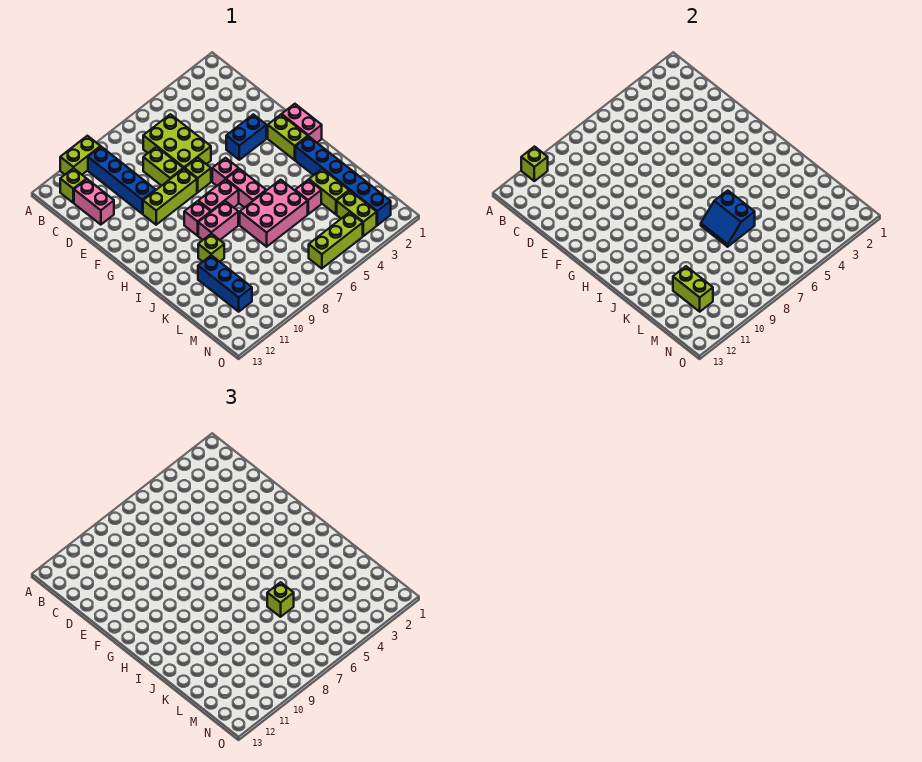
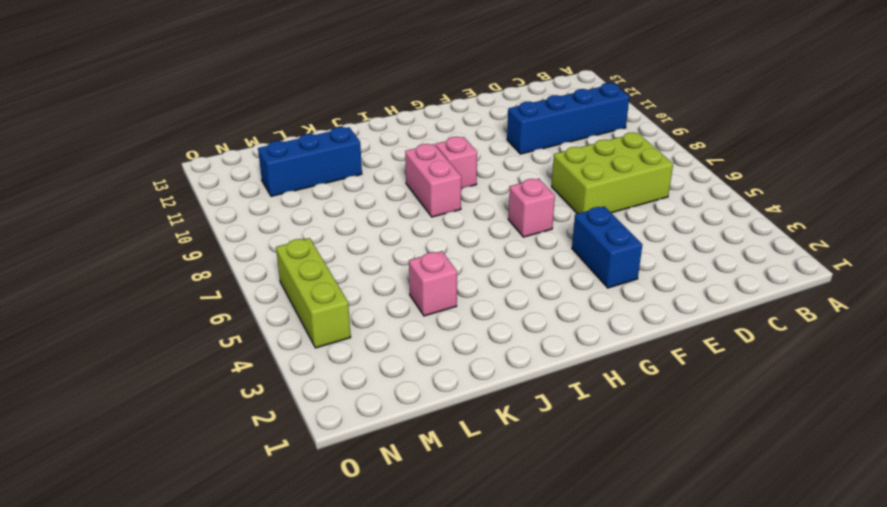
none -> lime brick A10:A11 level 1
none -> lime brick B12 level 1
none -> pink brick C12:D12 level 1

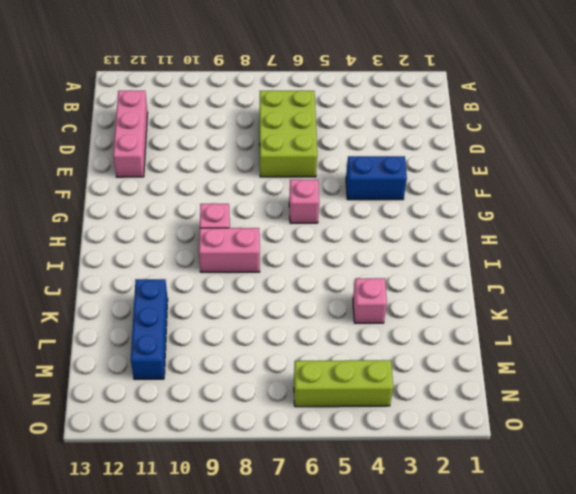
pink brick C12:E12 level 1 -> pink brick C12:D12 level 1
none -> lime brick A10:A11 level 1
none -> blue brick B10:E10 level 1
none -> lime brick B12 level 1

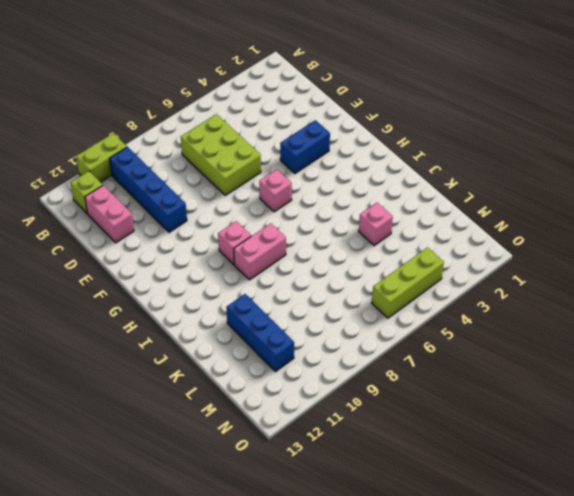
none -> lime brick D8:E8 level 1
none -> lime brick F7 level 1
none -> lime brick F8:F10 level 1

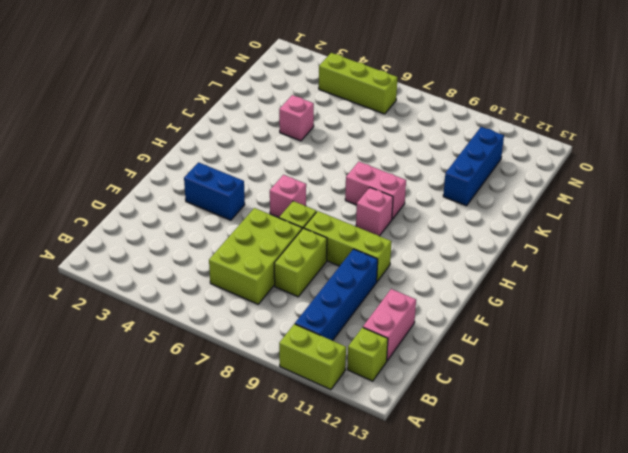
none -> pink brick G1:H1 level 1
none -> lime brick G2:H2 level 1
none -> pink brick H6:I6 level 1

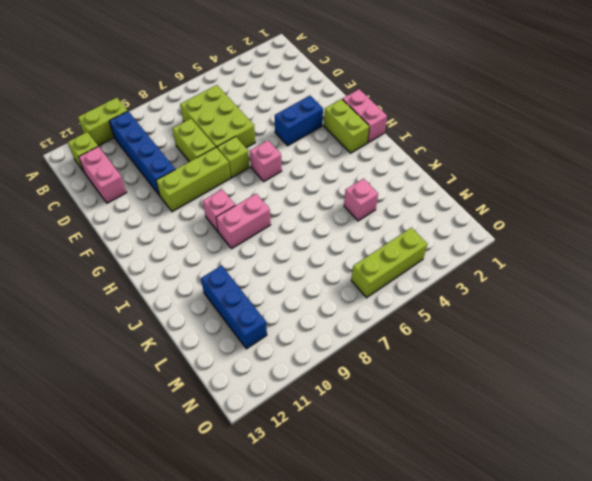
none -> pink brick H6:I6 level 1
none -> pink brick H7:H8 level 1
none -> blue brick I2:N2 level 1

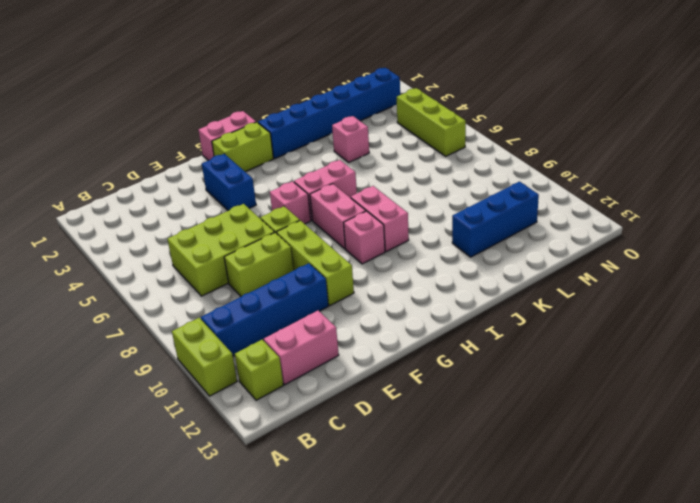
none -> pink brick J5:K7 level 1
none -> lime brick J10 level 1
none -> lime brick K3:L3 level 1

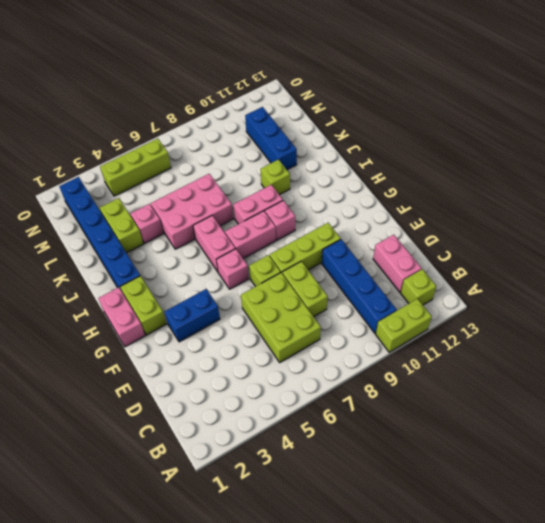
none -> lime brick M3:N3 level 1
none -> lime brick A11 level 2
none -> blue slope J6:K7 level 2 top 6

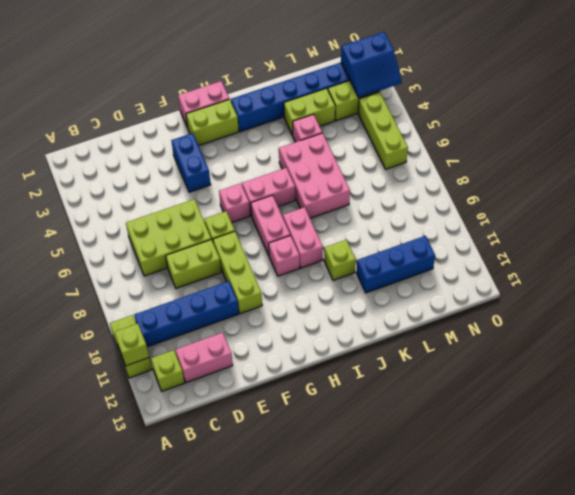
blue slope N2:O3 level 2 top 2 -> blue slope J6:K7 level 2 top 6
none -> lime brick L11:M11 level 2
none -> lime brick K6 level 3

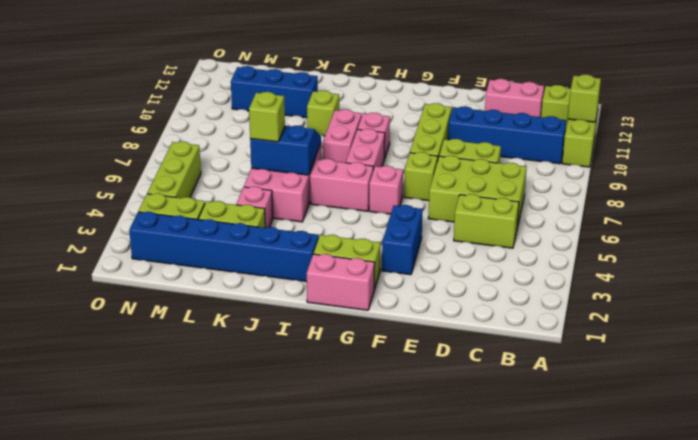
lime brick C5:D5 level 1 -> lime brick L11:M11 level 2

